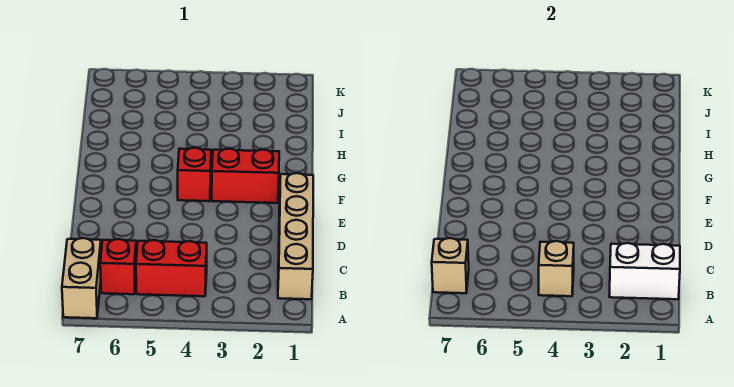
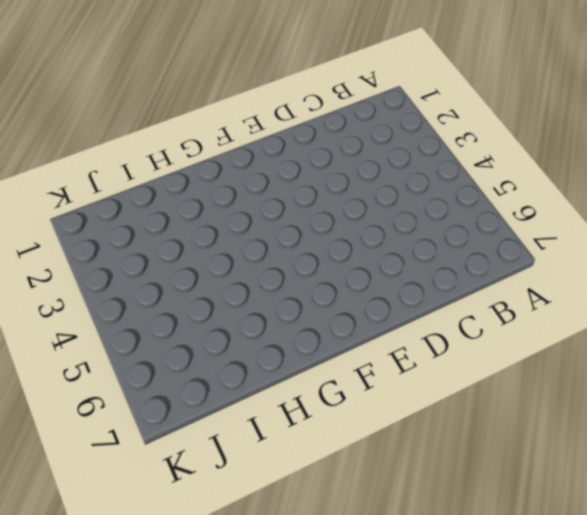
none -> tan brick A7:B7 level 1
none -> tan brick B1:E1 level 1

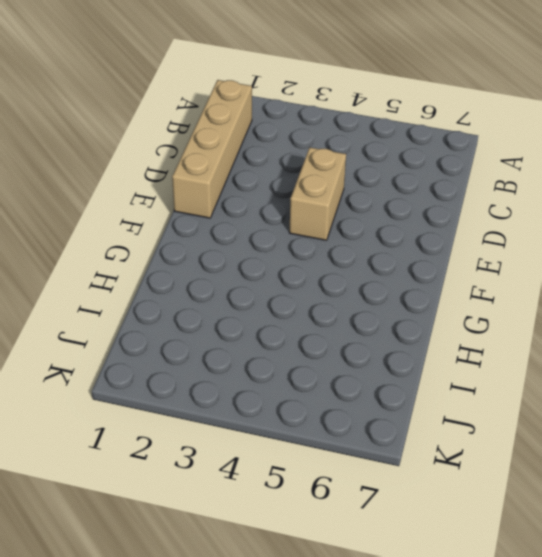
tan brick D4:E4 level 1 -> tan brick A7:B7 level 1
none -> red brick B4:B5 level 1
none -> red brick B6 level 1

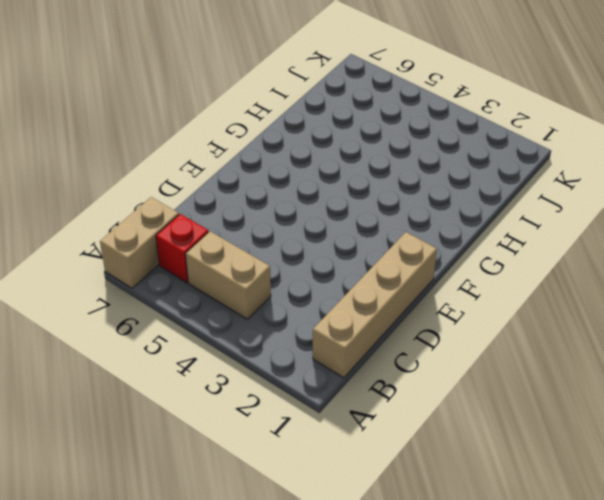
tan brick B4:B5 level 1 -> red brick B4:B5 level 1
none -> red brick F2:F3 level 1
none -> red brick F4 level 1

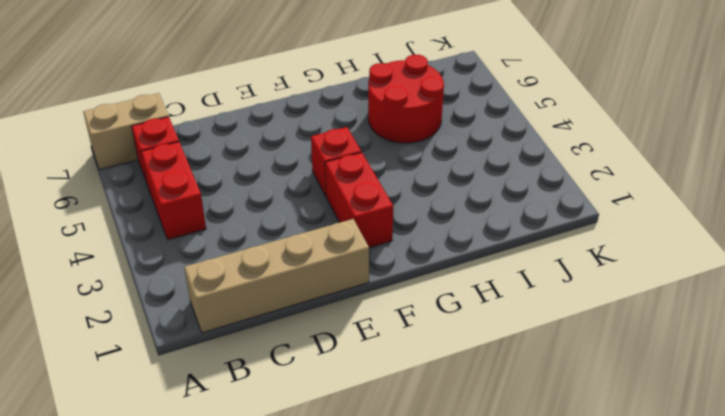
red round brick H5:I6 level 1 -> none
none -> white brick B1:B2 level 2
none -> tan brick B4 level 2

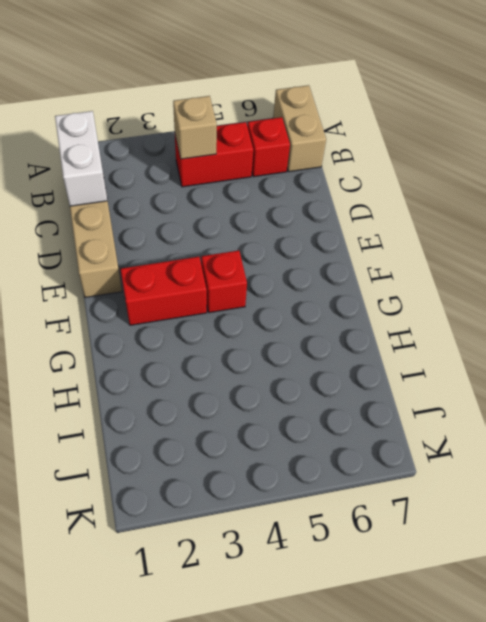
white brick B1:C1 level 2 -> white brick B1:B2 level 2
none -> tan brick B7 level 2

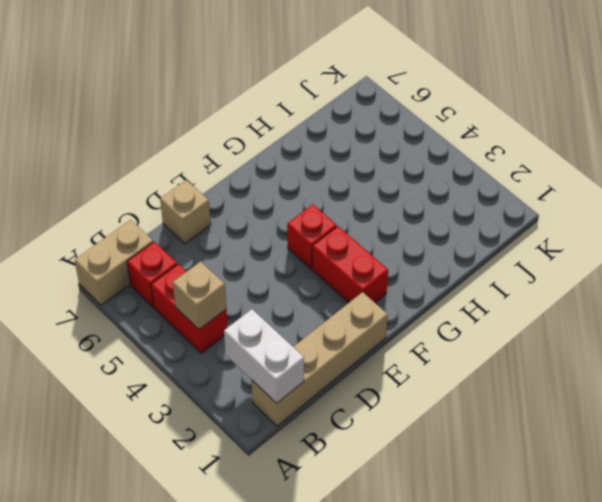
tan brick D7 level 1 -> tan brick B7 level 2

